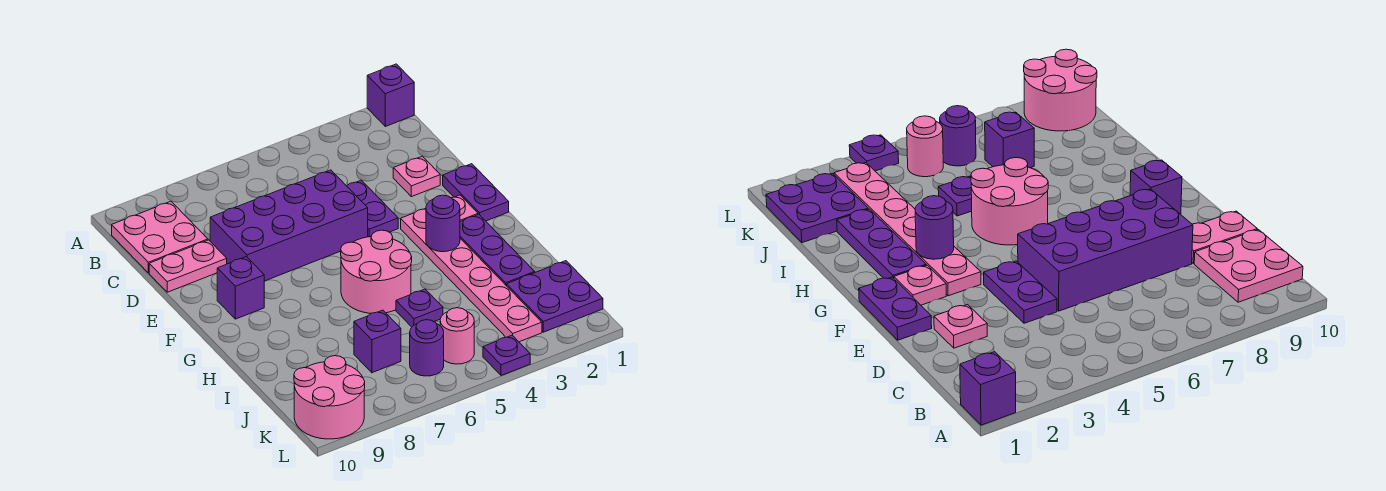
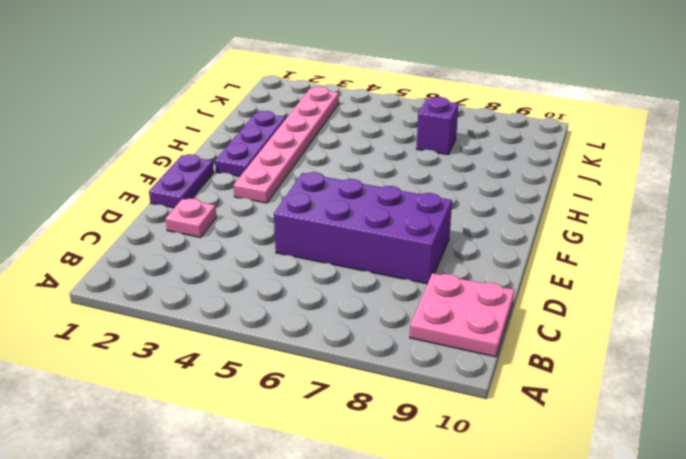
none -> purple brick A1 level 1
none -> purple plate D4:E4 level 1
none -> pink plate D9:D10 level 1

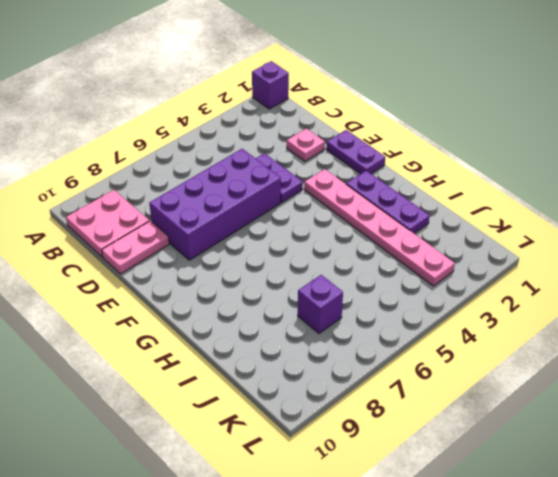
none -> pink plate F2 level 1
none -> purple brick F9 level 1
none -> pink round brick G5:H6 level 1

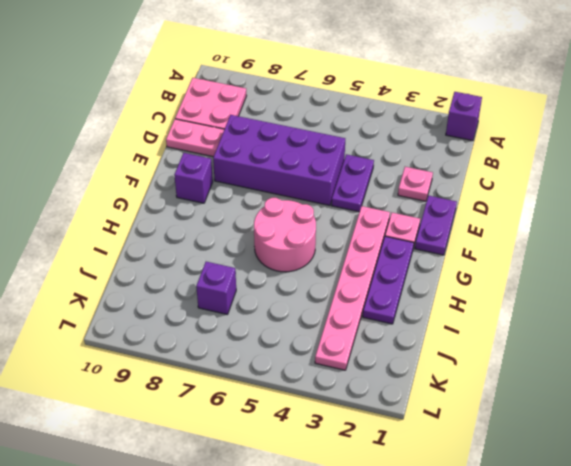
none -> purple plate I5 level 1
none -> purple plate J1:K2 level 1
none -> pink round brick K5 level 1

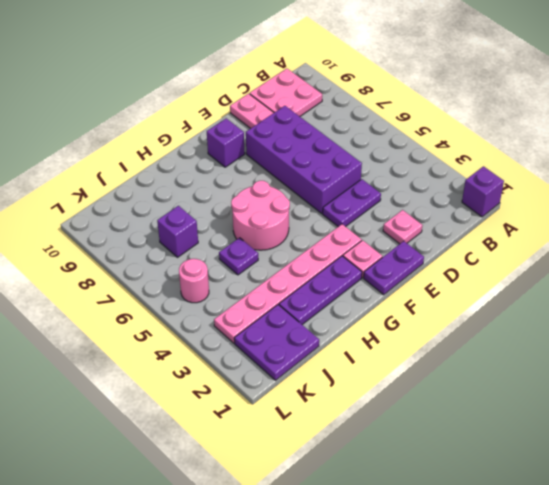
none -> purple round brick K6 level 1
none -> pink round brick K9:L10 level 1
none -> purple plate L4 level 1

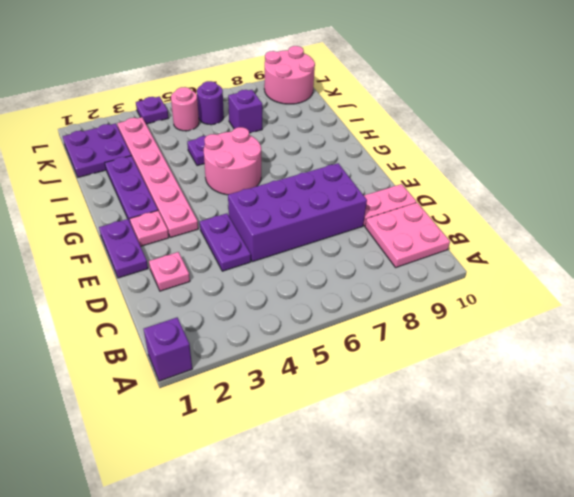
none -> purple brick F9 level 1
none -> purple round brick G3 level 2

